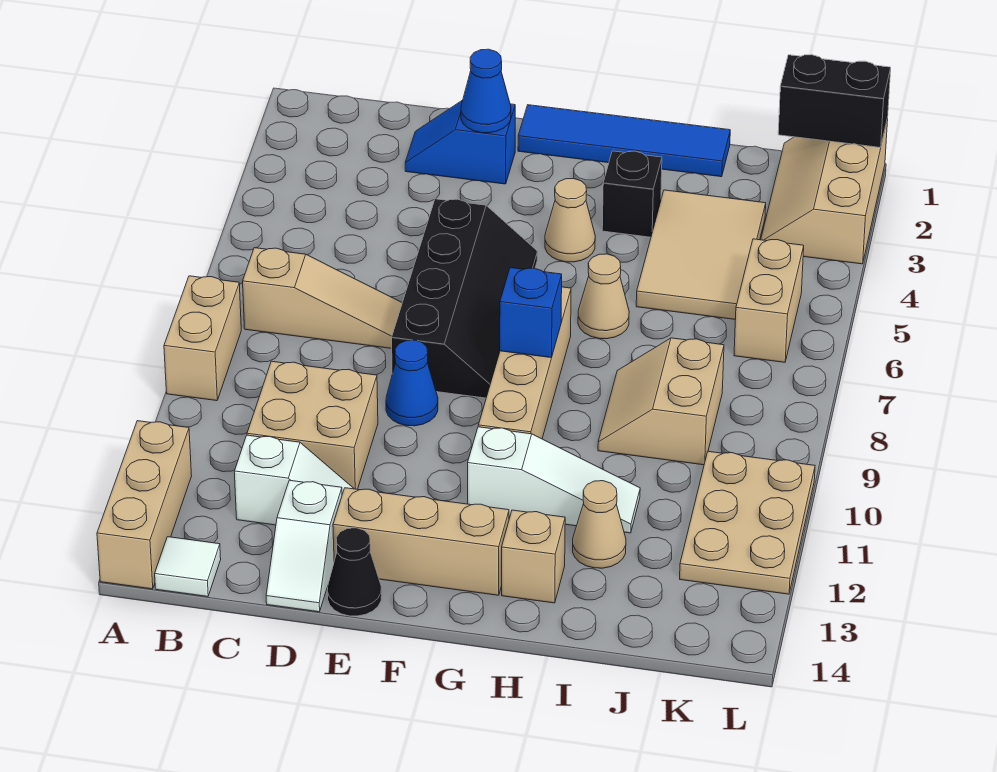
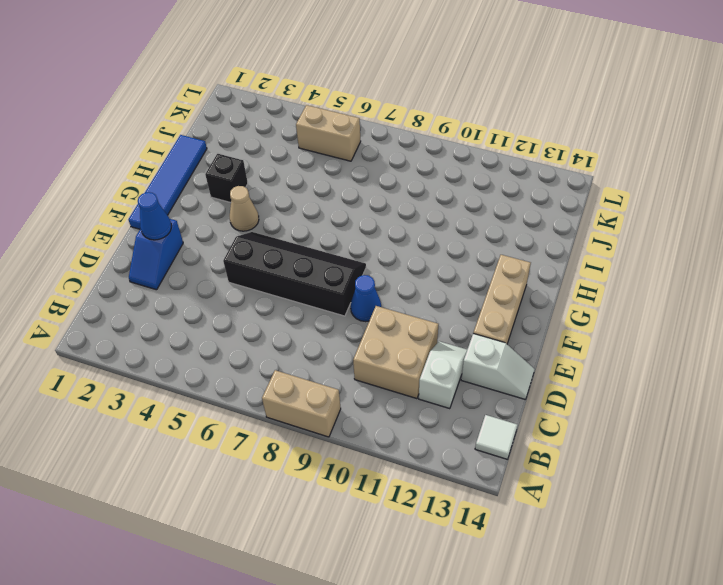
none -> tan brick A12:A14 level 1
none -> tan slope B7:D7 level 1 top B
none -> black cone E14 level 1

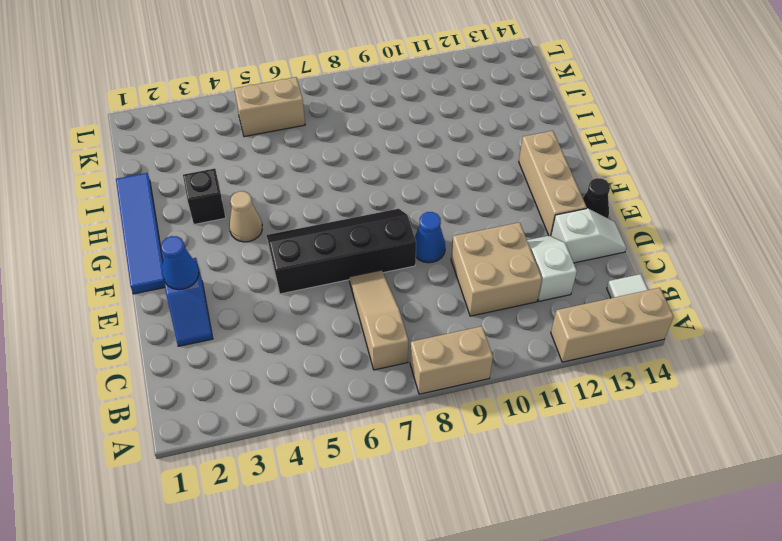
none -> tan brick G7:G10 level 1
none -> white slope G11:I11 level 1 top G
none -> tan cone H6 level 1

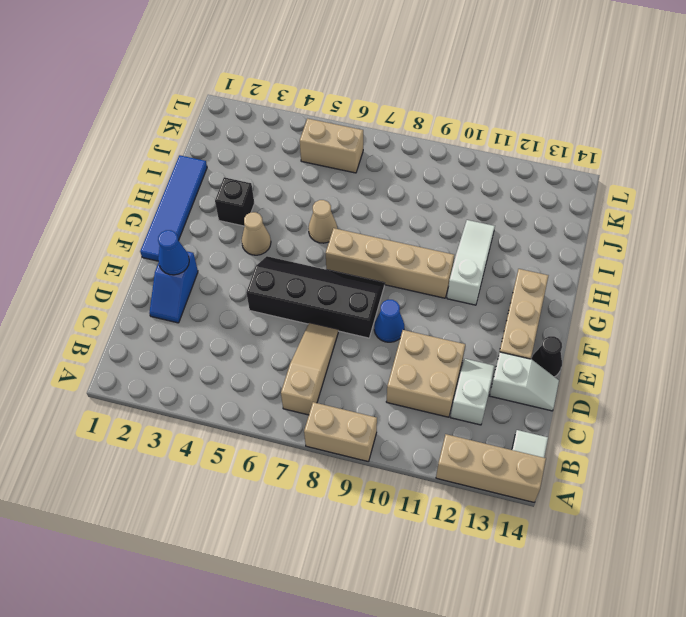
none -> tan brick H13 level 1
none -> tan tile I3:J5 level 1
none -> tan slope I8:J9 level 1 top J

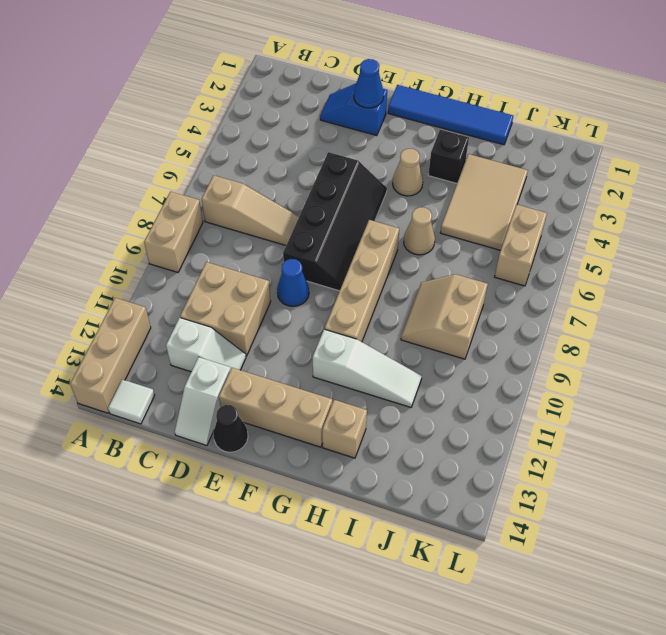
none -> tan cone I12 level 1
none -> tan slope K1:L3 level 1 top L
none -> tan plate K10:L12 level 1

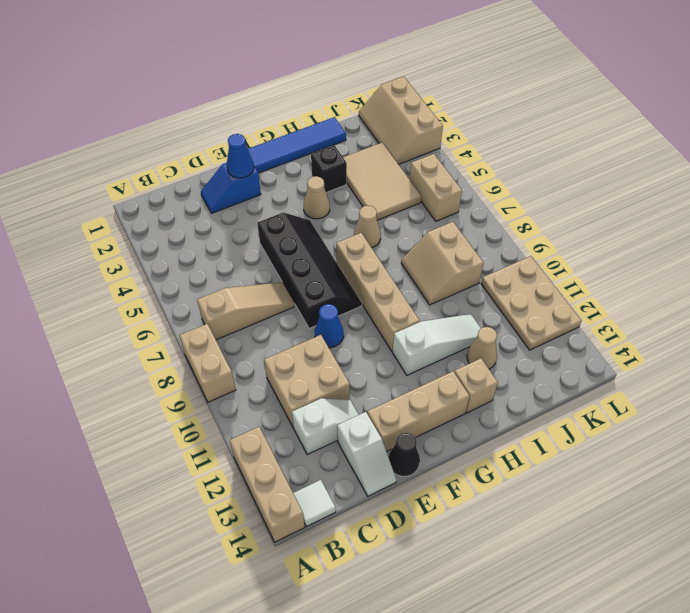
none -> blue brick G8 level 2
none -> black brick K1:L1 level 2

